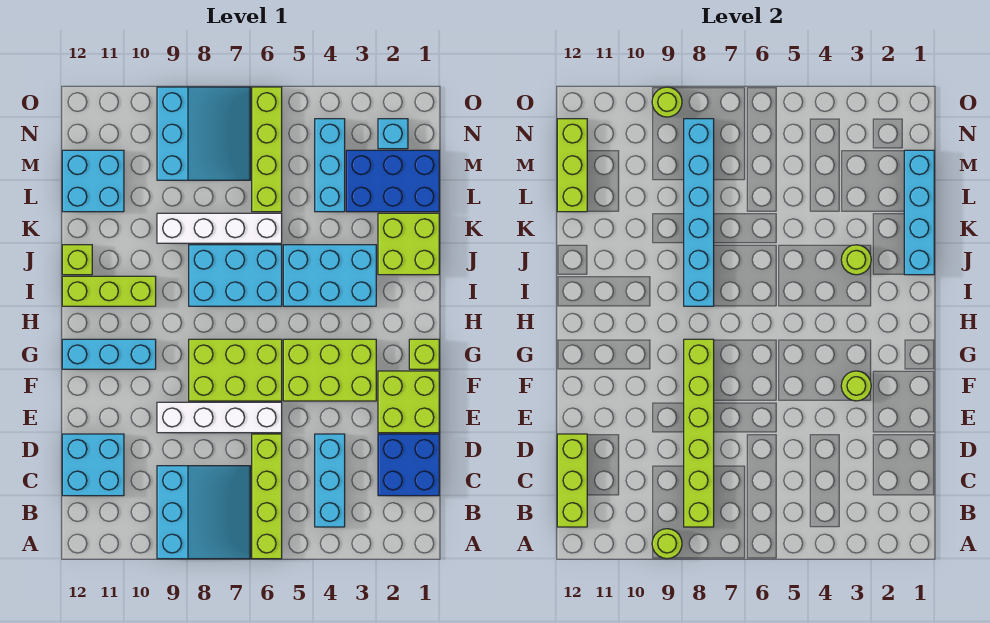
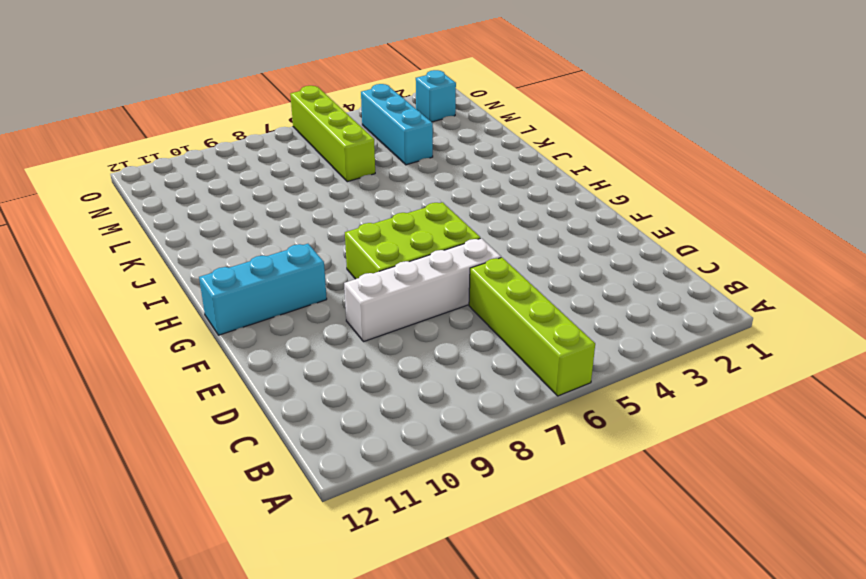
none -> cyan slope A7:C9 level 1 top 9
none -> cyan brick B4:D4 level 1
none -> blue brick C1:D2 level 1
none -> cyan brick C11:D12 level 1

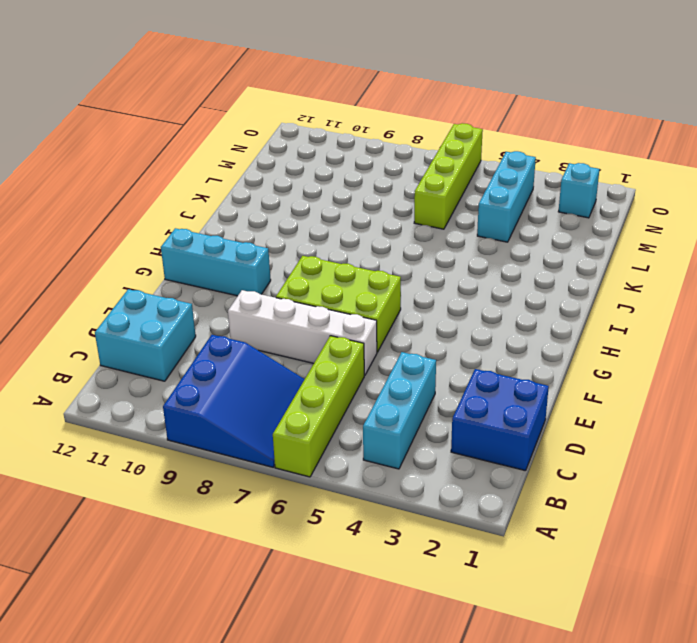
blue slope A7:C9 level 1 top 9 -> cyan slope A7:C9 level 1 top 9
none -> lime brick E1:F2 level 1
none -> lime brick F3:G5 level 1
none -> lime brick G1 level 1
none -> cyan brick I3:J5 level 1

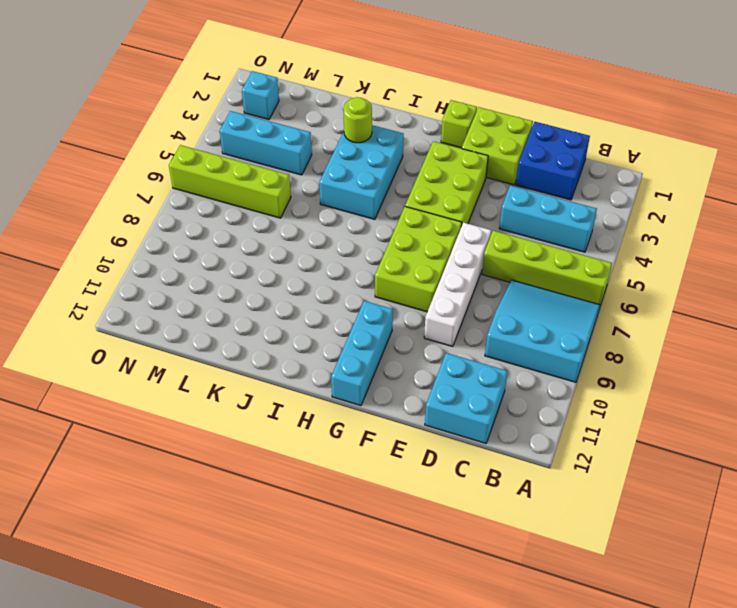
none -> cyan brick I6:J8 level 1
none -> lime brick I10:I12 level 1
none -> lime brick J1:K2 level 1
none -> lime brick J12 level 1

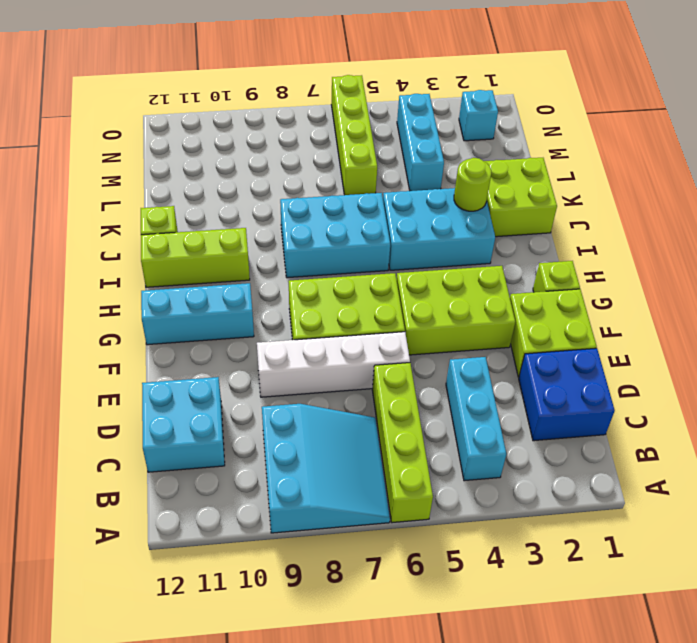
none -> white brick K6:K9 level 1
none -> blue brick L1:M3 level 1
none -> cyan brick L11:M12 level 1
none -> cyan slope M7:O9 level 1 top 9

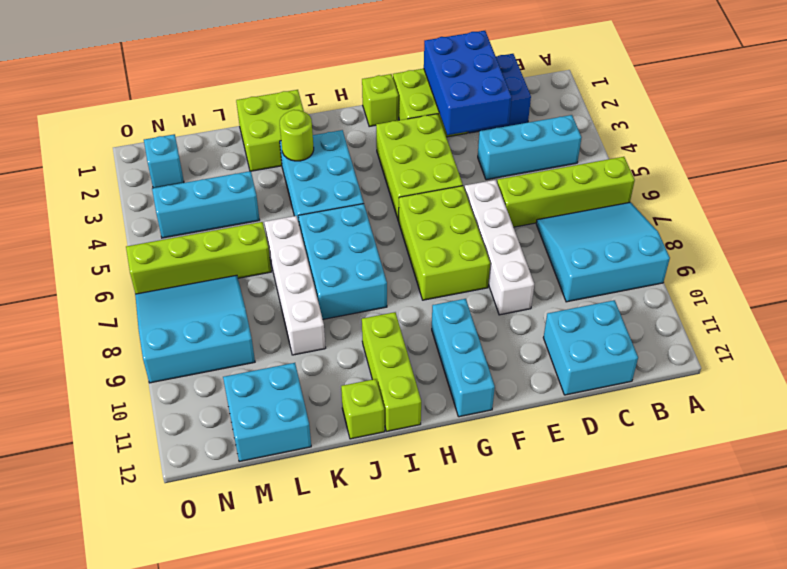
blue brick D1:E3 level 2 -> blue brick L1:M3 level 1
none -> lime round brick A9 level 2
none -> lime brick B8:G8 level 2
none -> lime brick B12:D12 level 2
none -> lime round brick F3 level 2

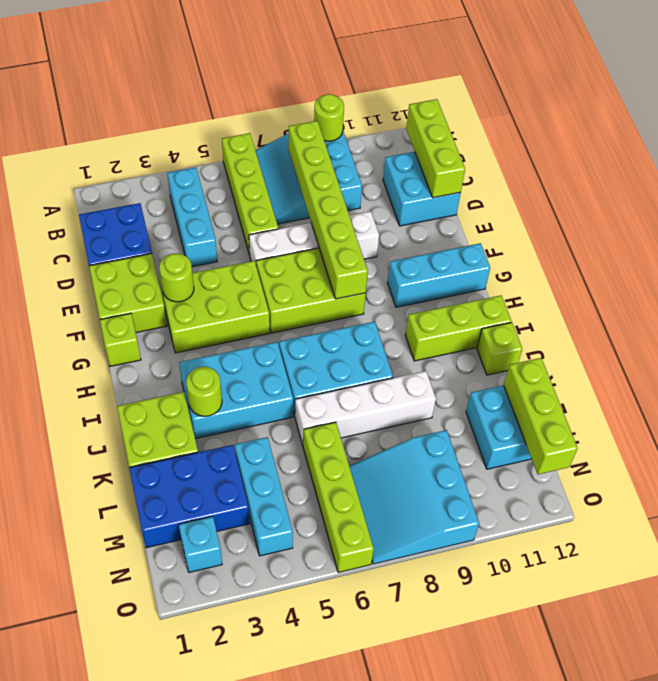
none -> cyan brick I8:N8 level 2
none -> cyan brick J1:M1 level 2
none -> lime round brick O9 level 2

